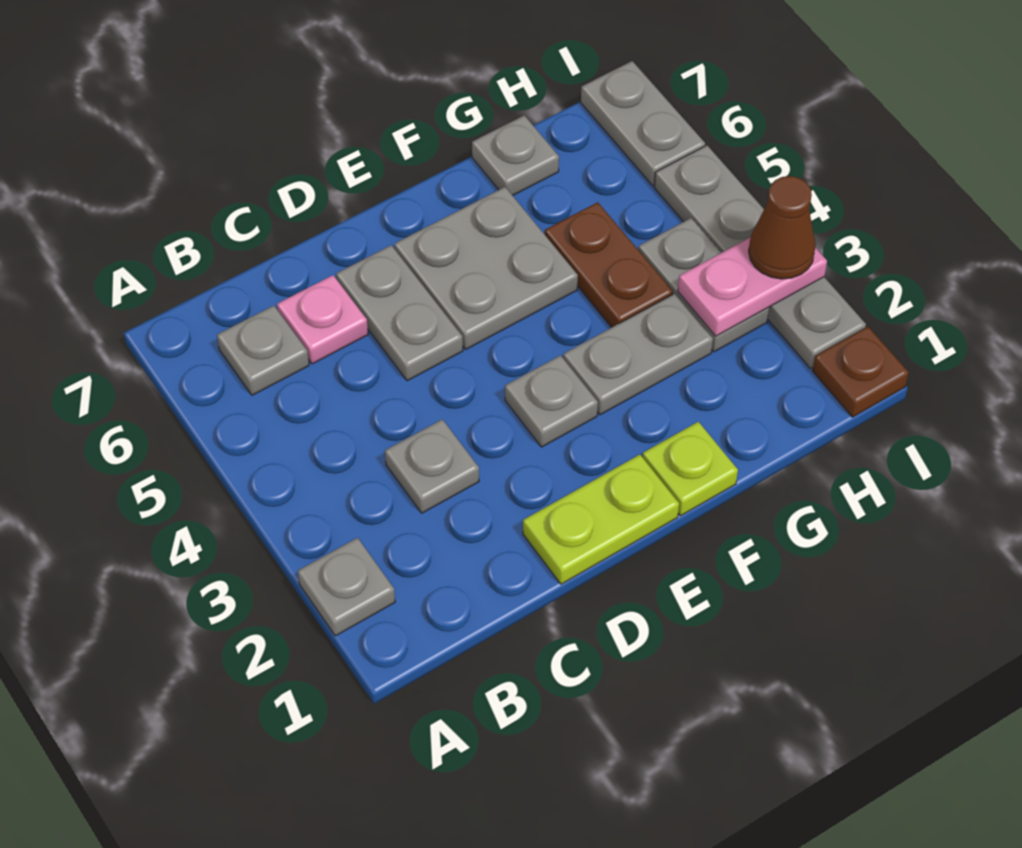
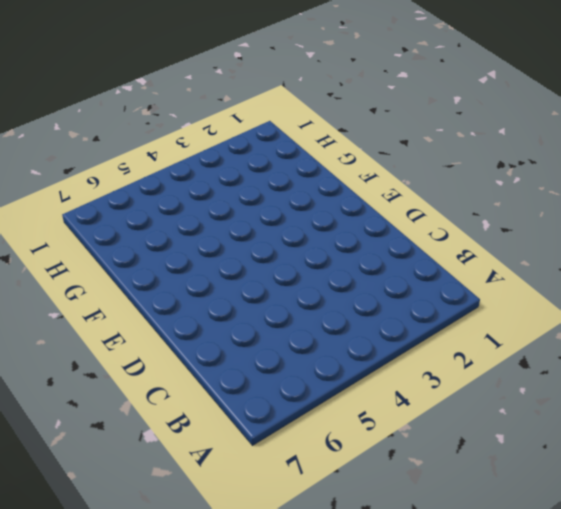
none -> grey plate A2 level 1
none -> grey plate B6 level 1
none -> grey plate C3 level 1

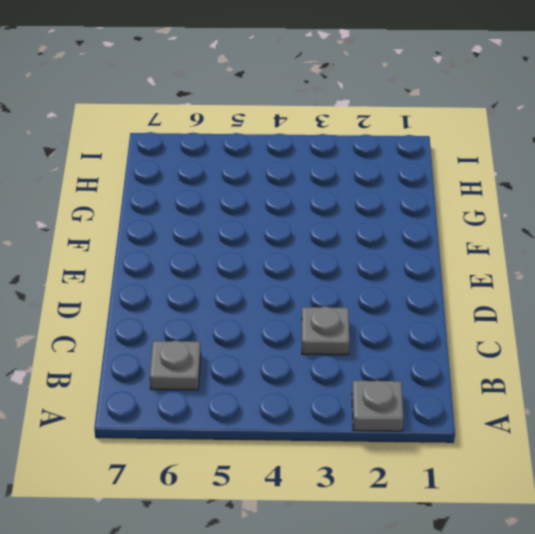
none -> pink plate C6 level 1
none -> lime plate D1:E1 level 1
none -> grey plate D5:D6 level 1

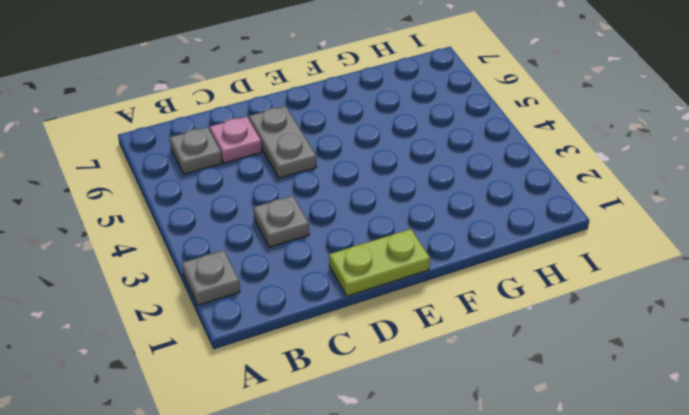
none -> grey plate E3 level 1
none -> grey plate E5:F6 level 1
none -> lime plate F1 level 1

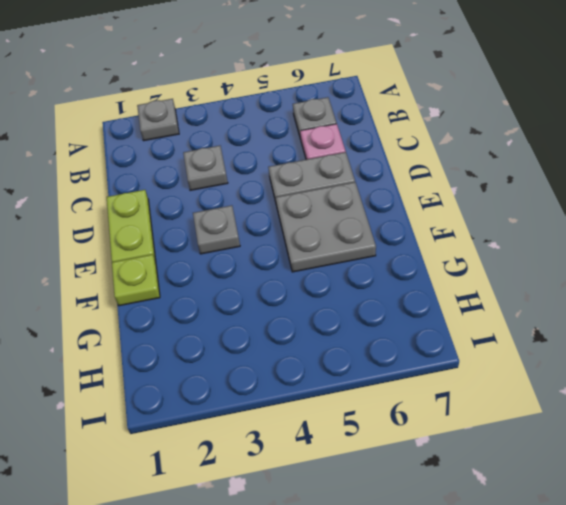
none -> grey plate F3:G3 level 1
none -> brown plate G4:G5 level 1
none -> grey plate G7 level 1

